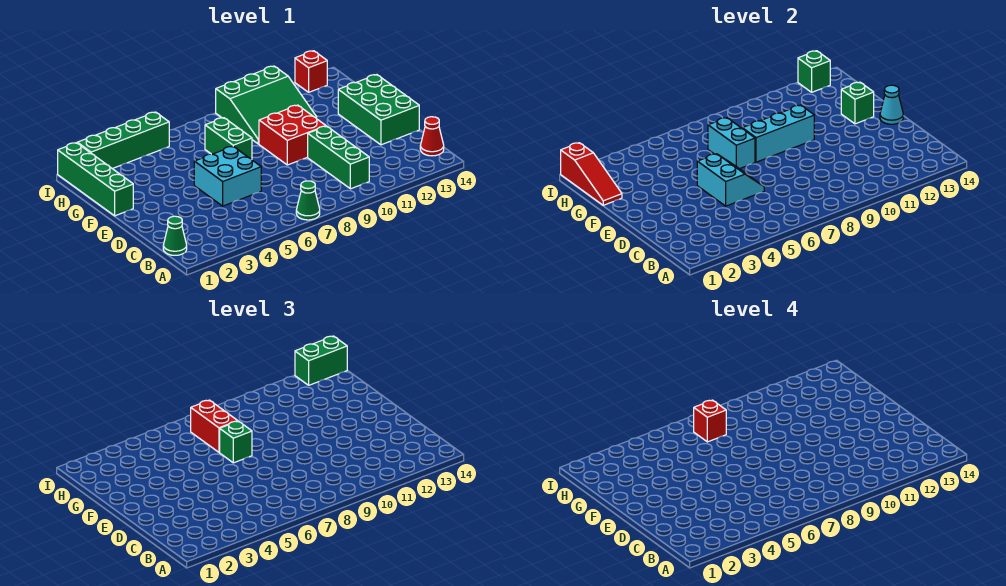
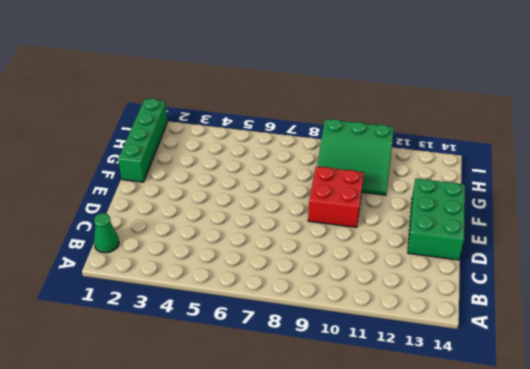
none -> green cone A7 level 1
none -> green brick B10:D10 level 1
none -> red cone B14 level 1

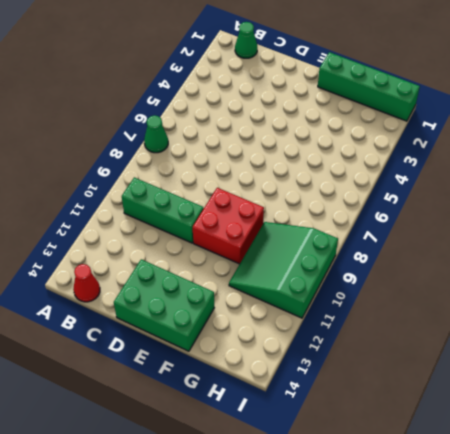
none -> cyan brick D5:E6 level 1
none -> green brick F7:G7 level 1
none -> green brick I2:I5 level 1

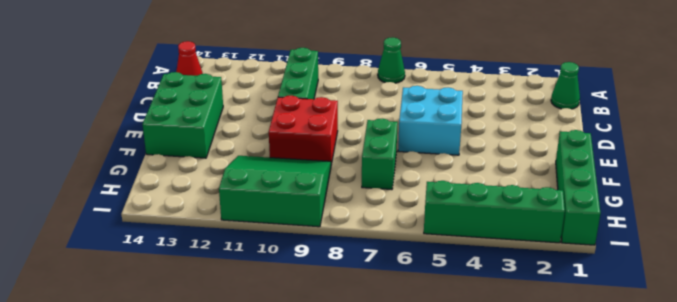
none -> red brick I13 level 1
none -> cyan slope D5:E6 level 2 top 5
none -> cyan cone E14 level 2

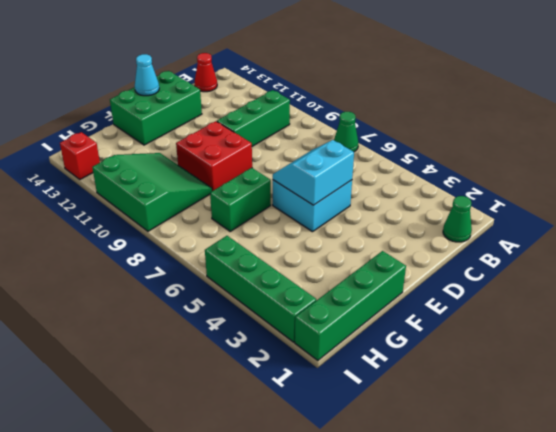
none -> cyan brick F7:G7 level 2
none -> cyan brick F8:F10 level 2
none -> green brick F13 level 2

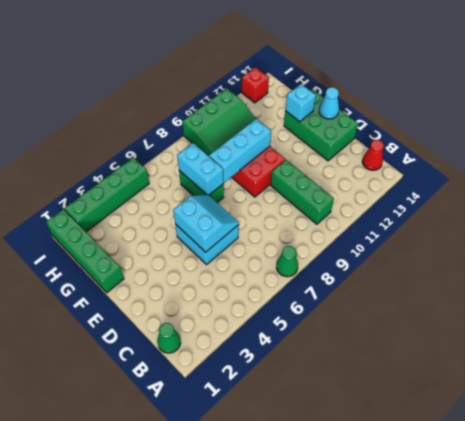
cyan brick F13 level 2 -> green brick F13 level 2
none -> red slope G1:I1 level 2 top I
none -> green brick I13 level 2
none -> green brick F7 level 3

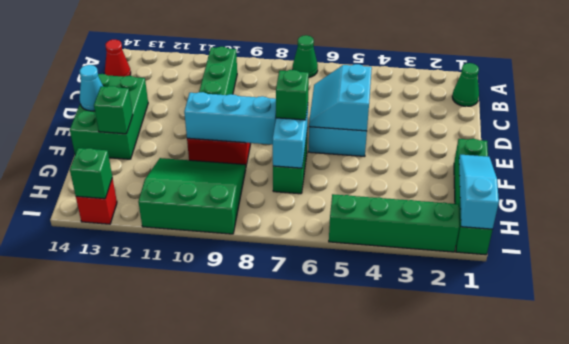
cyan slope G1:I1 level 2 top I -> red slope G1:I1 level 2 top I
none -> red brick G7:H7 level 3
none -> green brick I13:I14 level 3
none -> red brick H7 level 4

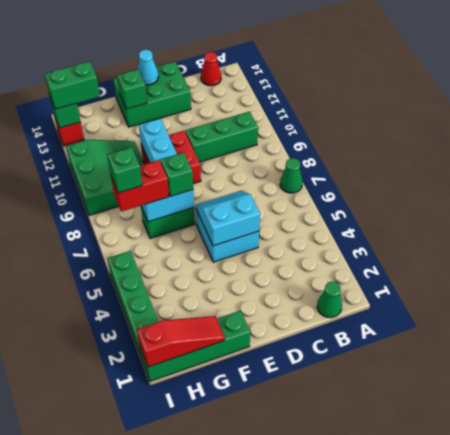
green brick H7 level 4 -> red brick H7 level 4
green brick H13:I13 level 3 -> green brick I13:I14 level 3

